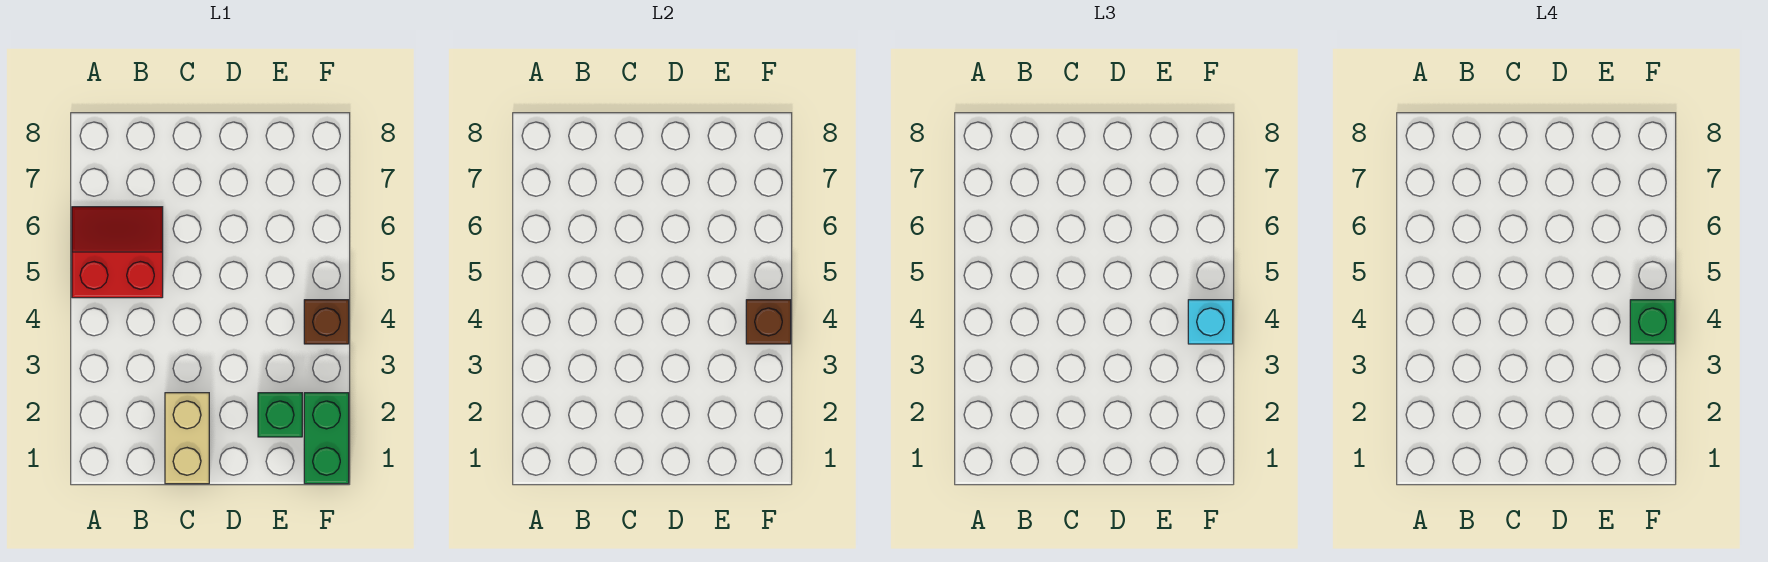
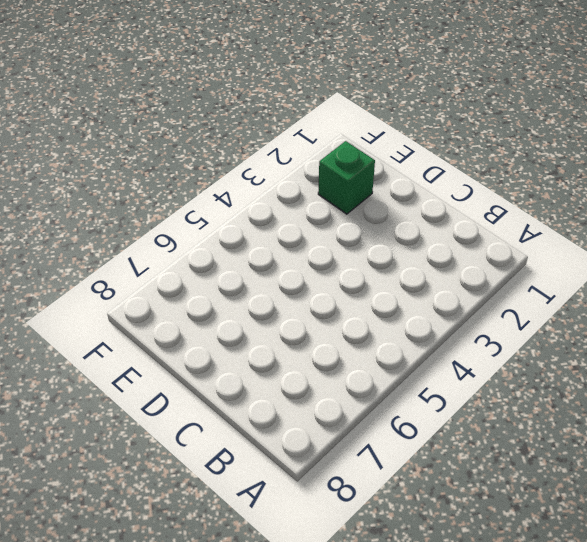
none -> red slope A5:B6 level 1 top 5
none -> tan brick C1:C2 level 1

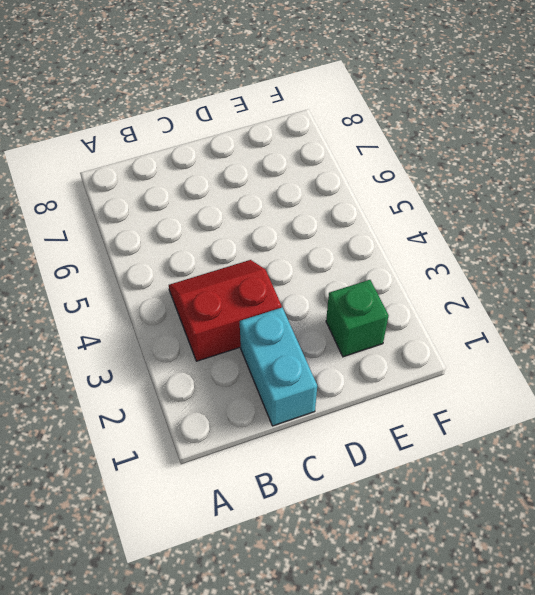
red slope B3:C4 level 1 top 3 -> red slope A5:B6 level 1 top 5
cyan brick C1:C2 level 1 -> tan brick C1:C2 level 1
none -> green brick F1:F2 level 1
none -> brown brick F4 level 1

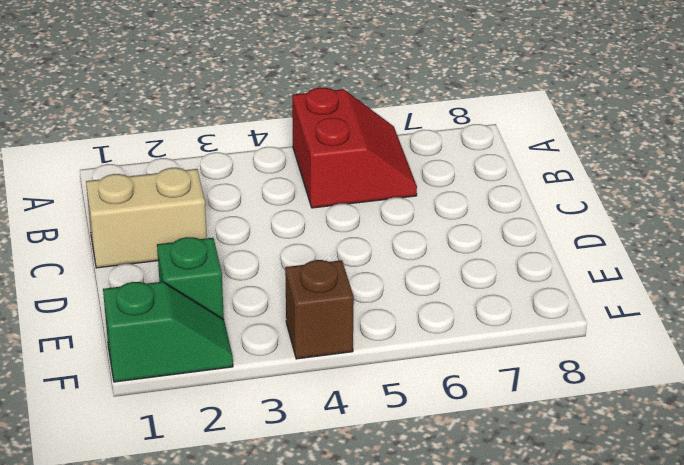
green slope F1:F2 level 1 top 1 -> green brick F1:F2 level 1
none -> brown brick F4 level 2
none -> cyan brick F4 level 3

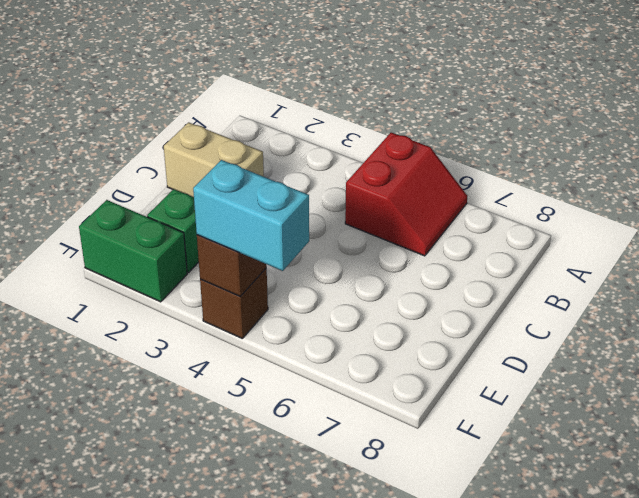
cyan brick F4:F5 level 3 -> cyan brick F4 level 3
none -> green brick F4 level 4

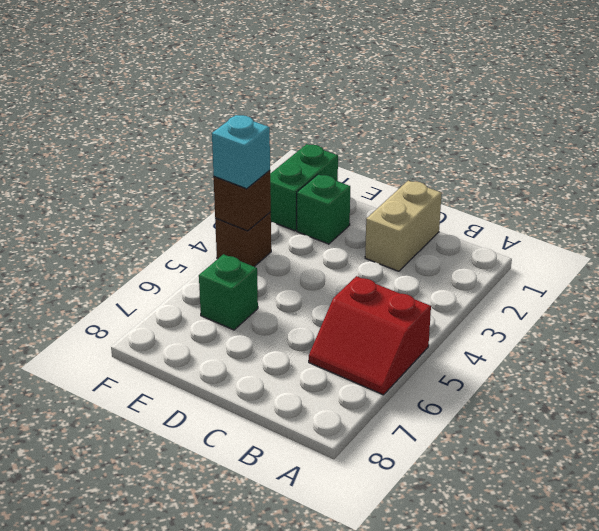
green brick E6 level 1 -> green brick F4 level 4

